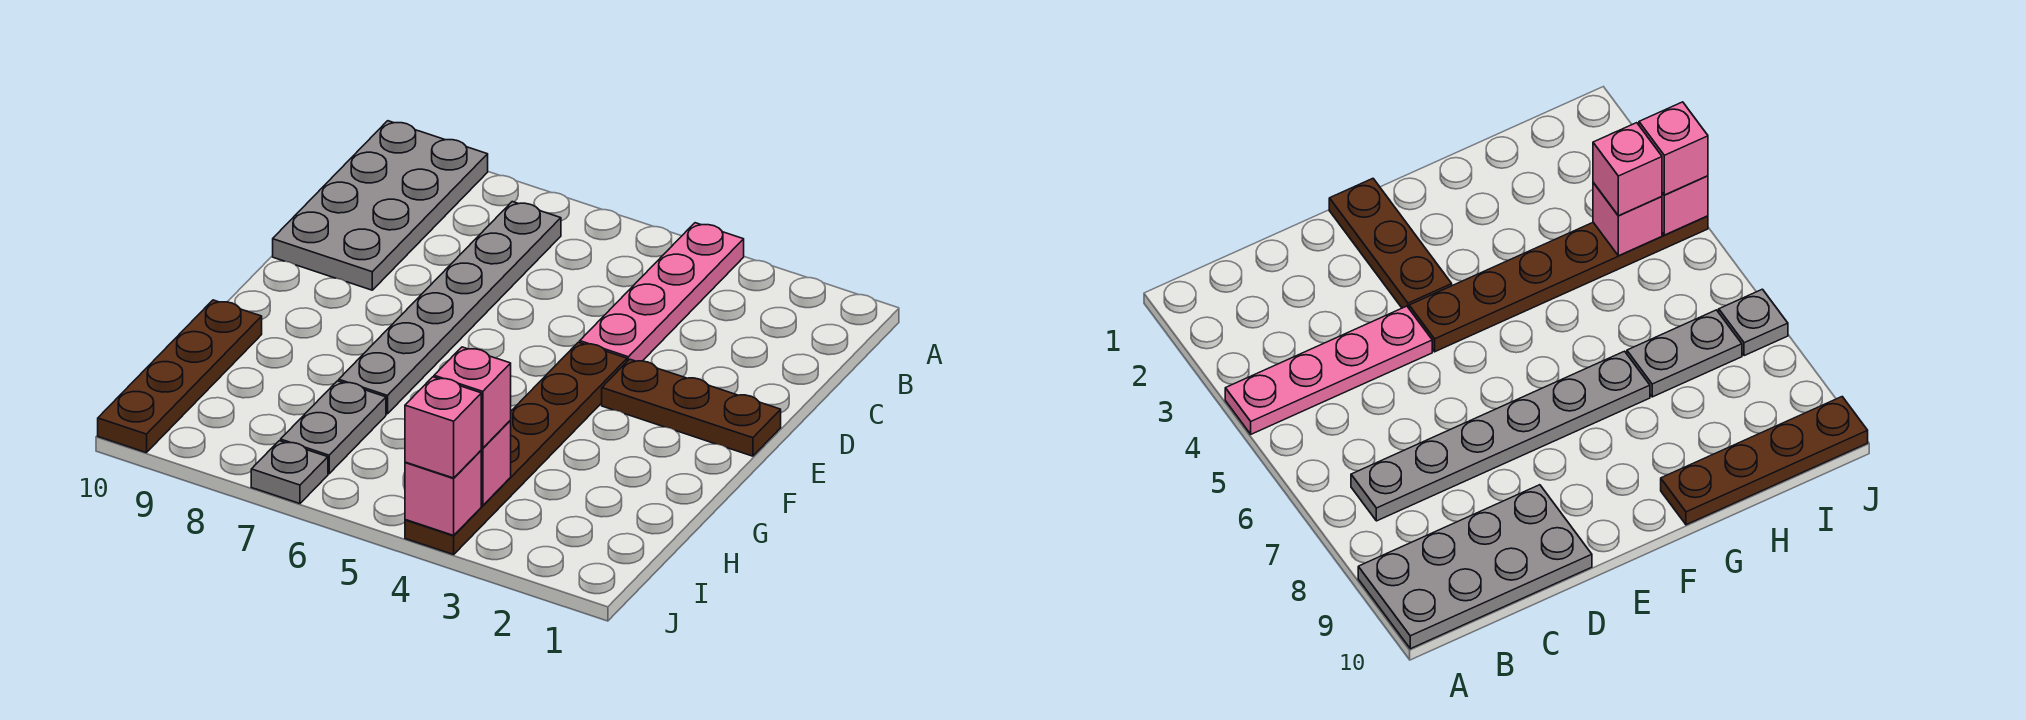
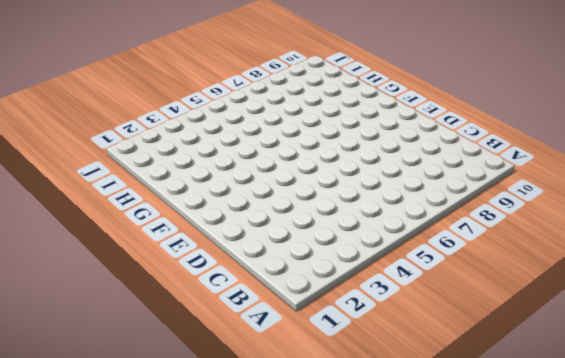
none -> pink plate A4:D4 level 1
none -> grey plate A9:D10 level 1
none -> grey plate B7:G7 level 1

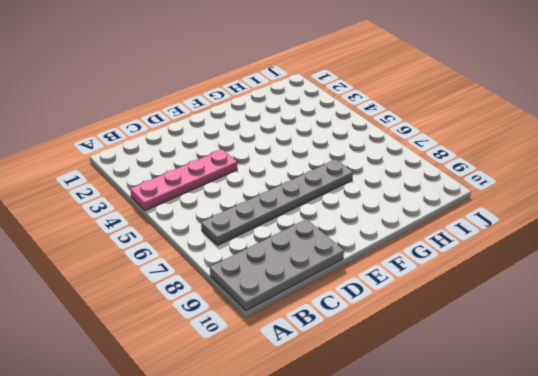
none -> brown plate E1:E3 level 1
none -> brown plate E4:J4 level 1
none -> brown plate G10:J10 level 1

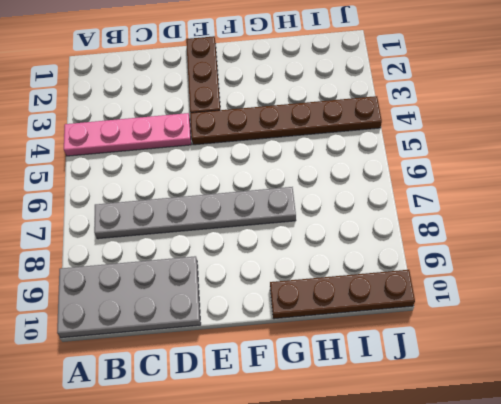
none -> grey plate H7:I7 level 1
none -> grey plate J7 level 1
none -> pink brick I4 level 2

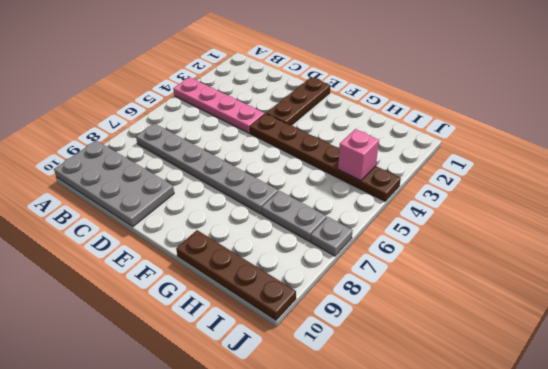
none -> pink brick J4 level 2
none -> pink brick I4 level 3
none -> pink brick J4 level 3

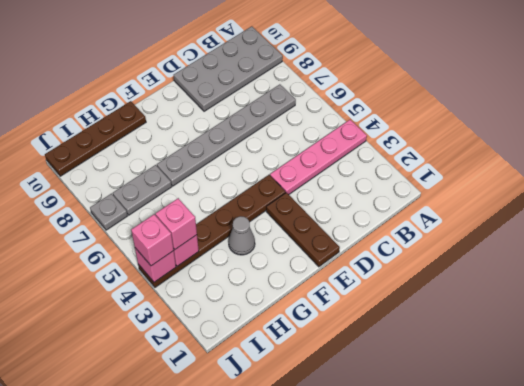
grey cone G3 level 1 -> none

